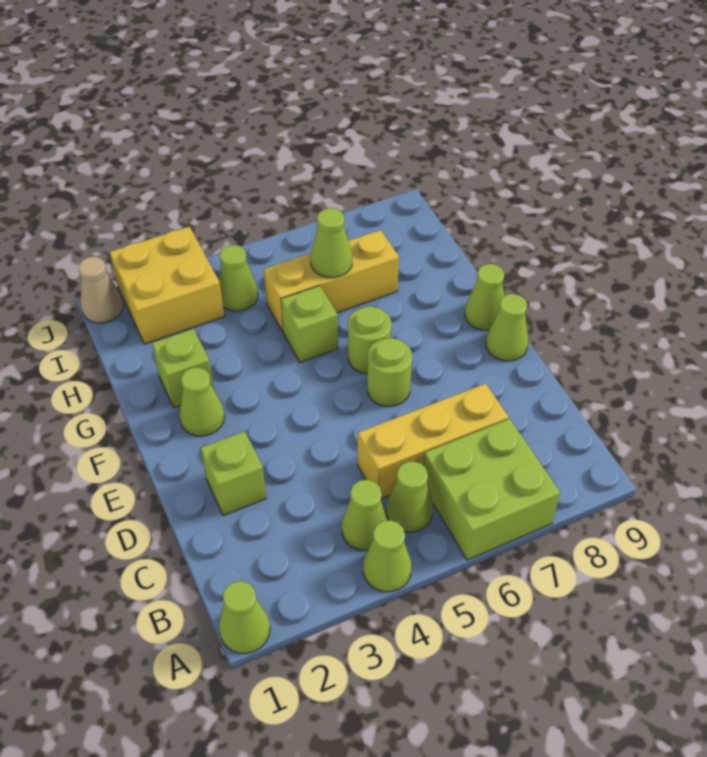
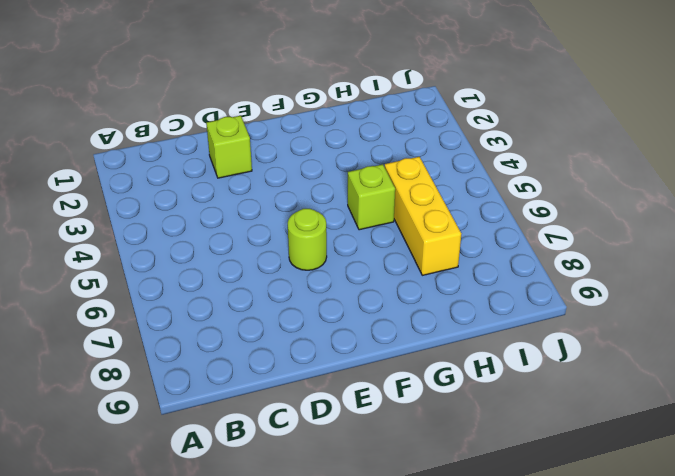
none -> lime cone A1 level 1
none -> lime cone A4 level 1
none -> lime brick A6:B7 level 1

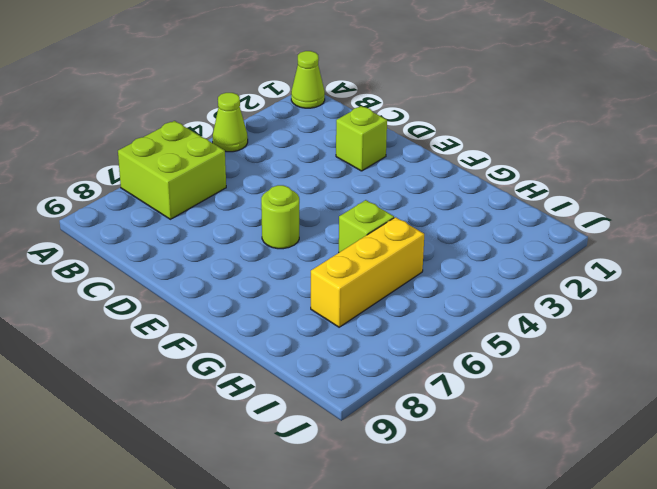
none -> lime cone B4 level 1
none -> lime cone B5 level 1
none -> yellow brick C5:C7 level 1

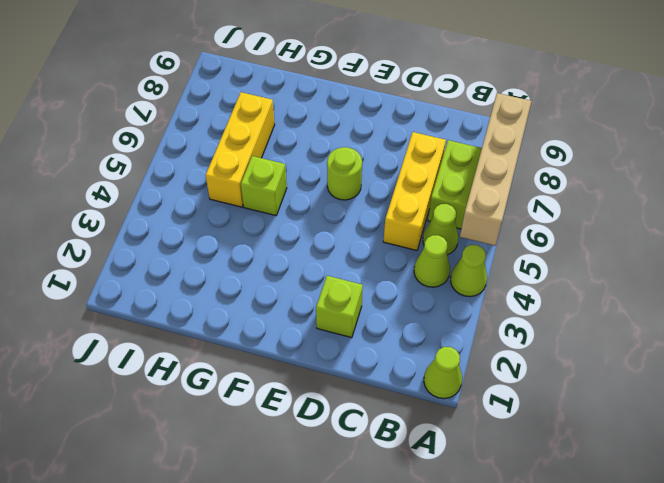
tan brick A5:A8 level 2 -> none
none -> lime cone E9 level 1
none -> lime cone F2 level 1
none -> lime round brick F6 level 1

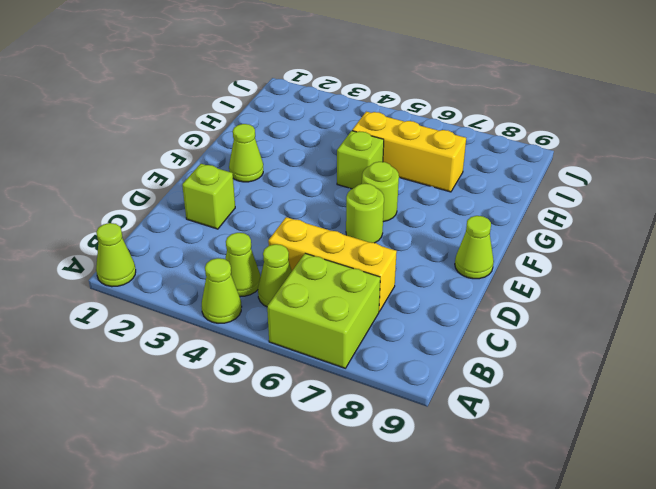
none -> lime cone F9 level 1
none -> lime brick G2 level 1
none -> yellow brick I2:J3 level 1

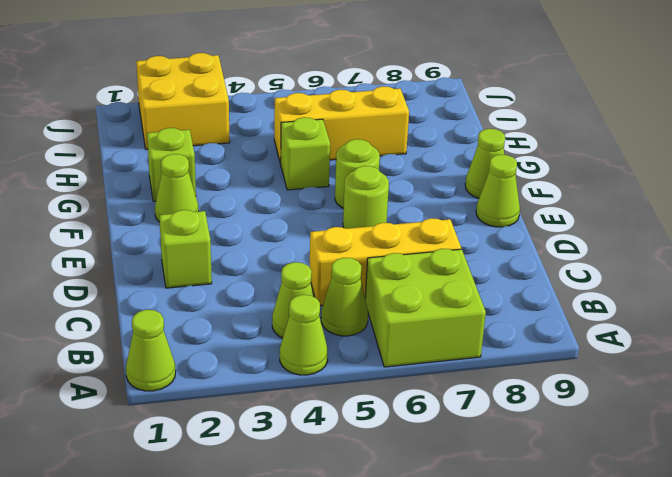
none -> lime cone I4 level 1
none -> tan cone J1 level 1
none -> lime cone H6 level 2

